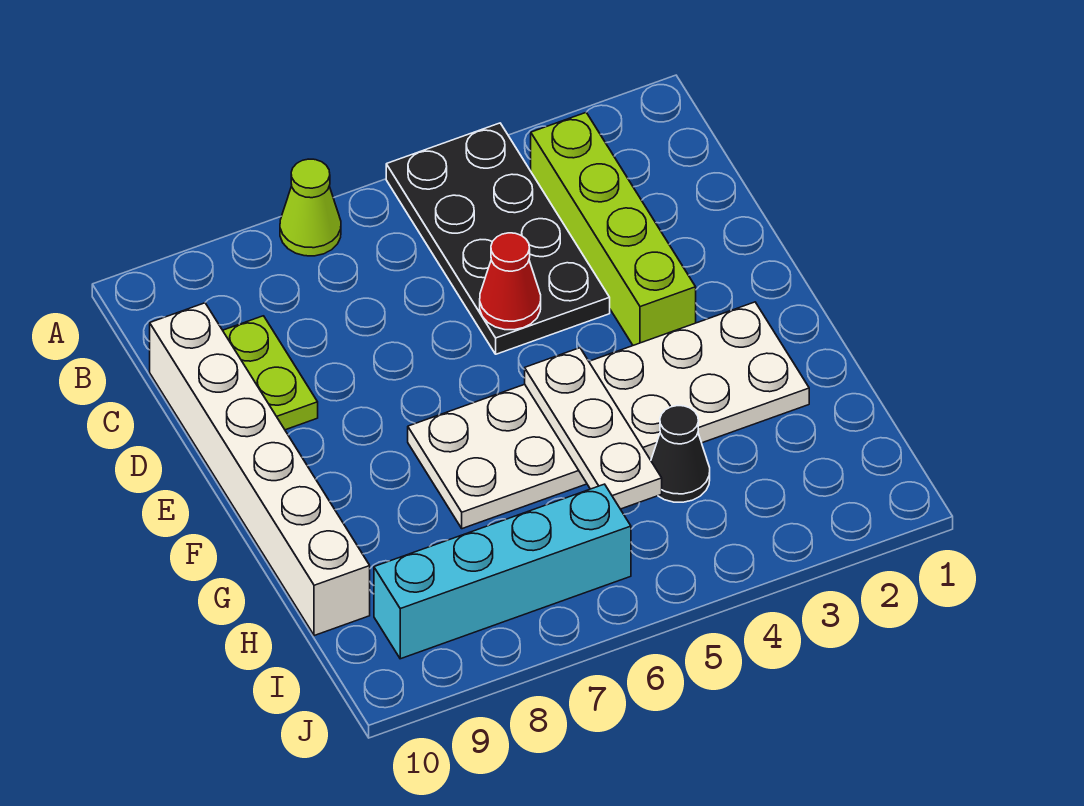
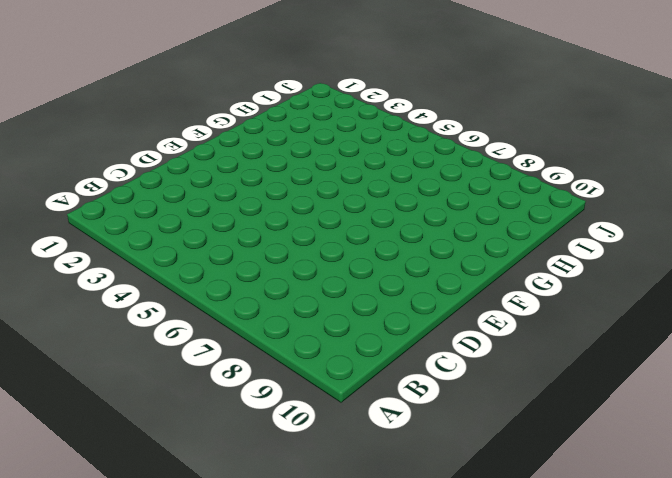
none -> black plate A4:D5 level 1
none -> lime cone A7 level 1

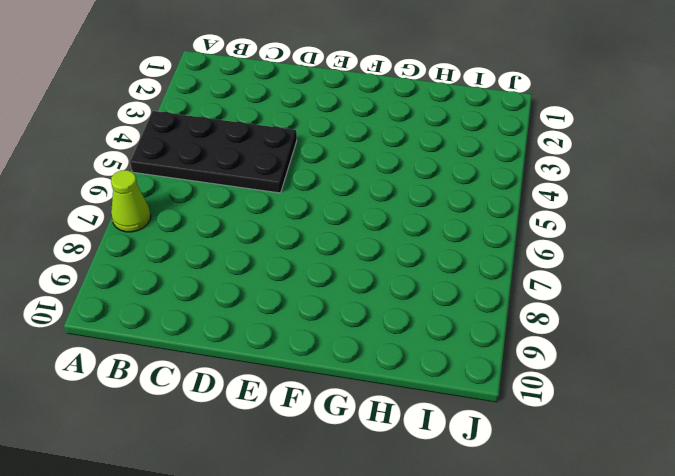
none -> lime brick B3:E3 level 1
none -> lime plate C9:D9 level 1

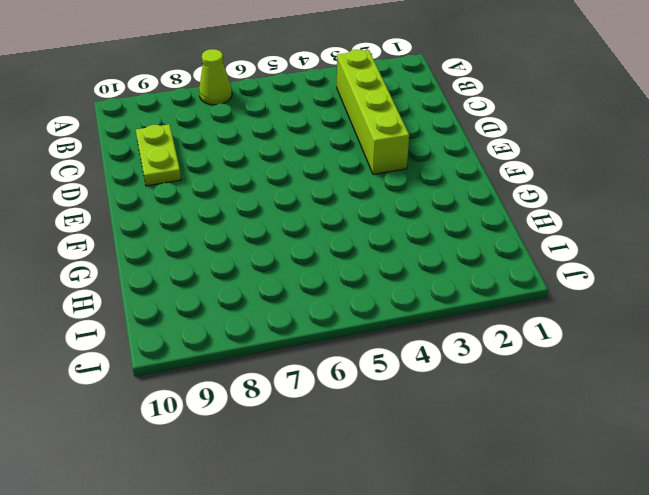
none -> black plate A4:D5 level 1
none -> white brick C10:H10 level 1

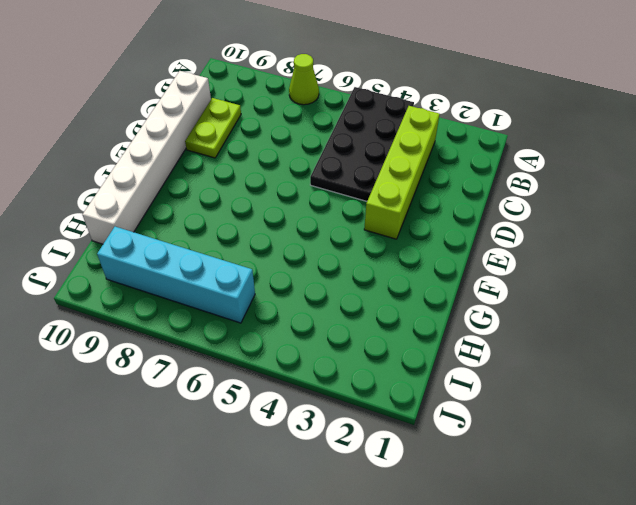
none -> white plate F2:G7 level 1
none -> black cone H4 level 1

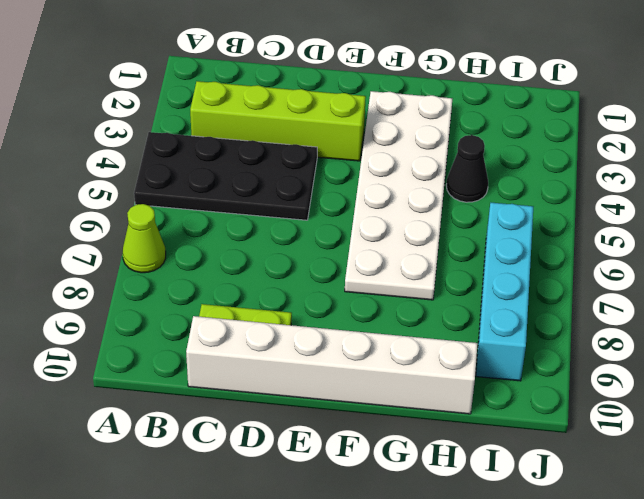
none -> red cone D5 level 2
none -> white plate F5:H5 level 2

